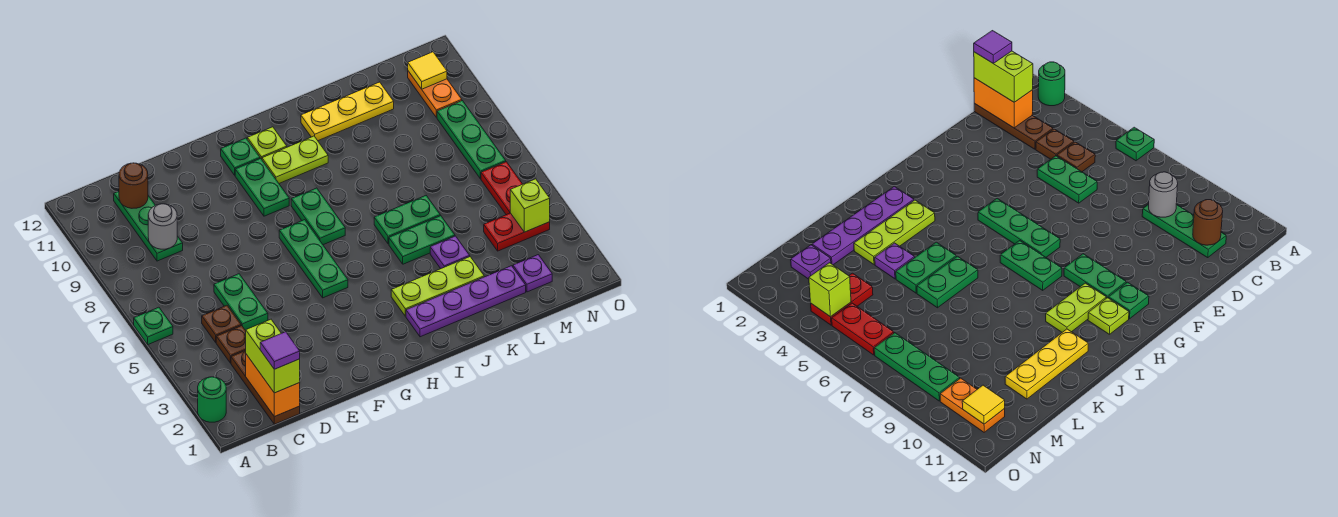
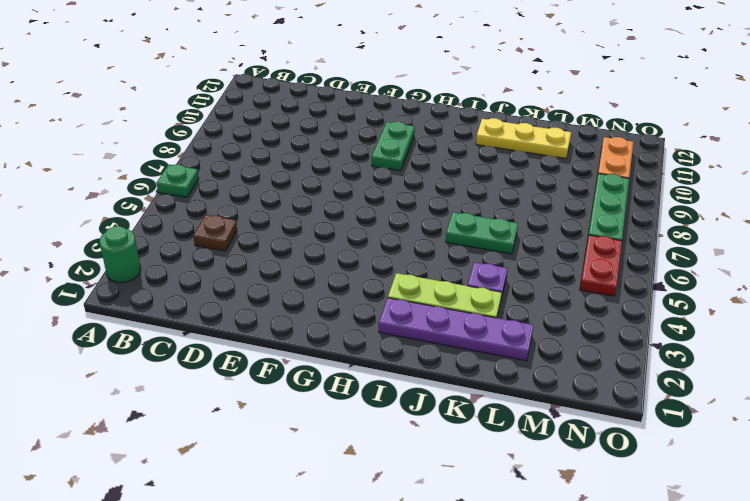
none -> brown plate C1:C3 level 1
none -> brown plate C5 level 1
none -> green plate C9:C11 level 1
none -> green plate D5:D6 level 1

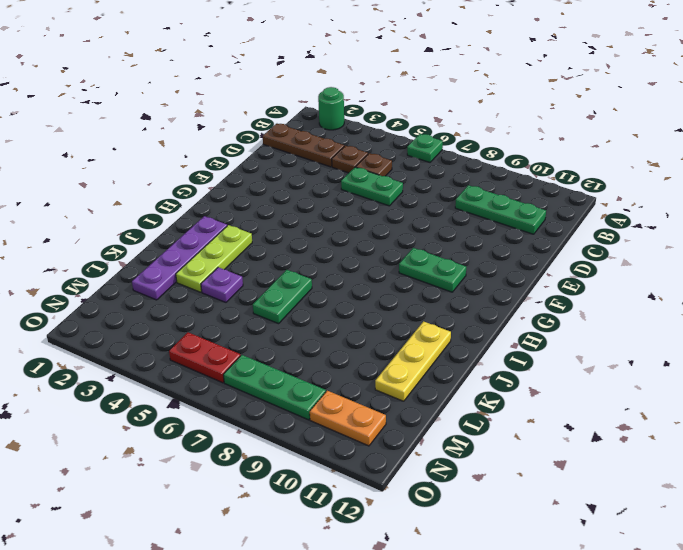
none -> green plate G5:G7 level 1
none -> green plate G11 level 1
none -> green plate H7:H8 level 1
none -> lime plate H10:I10 level 1

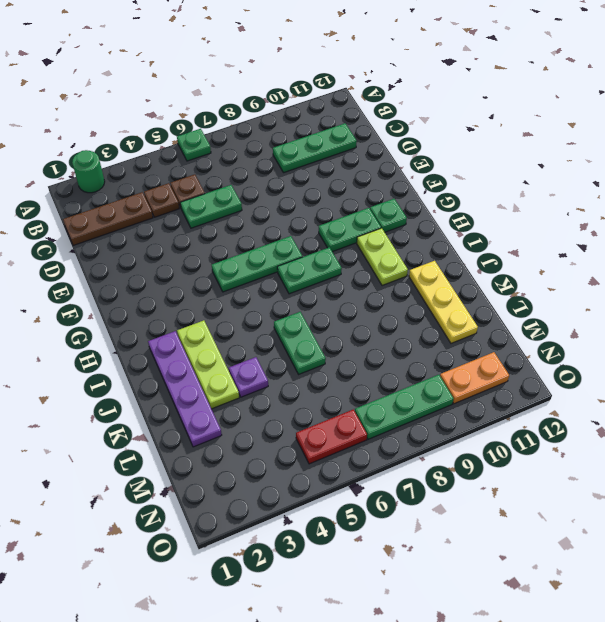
none -> lime plate H11 level 1
none -> green plate J5:K5 level 1
none -> purple plate M2 level 1
none -> red plate M4:N4 level 1

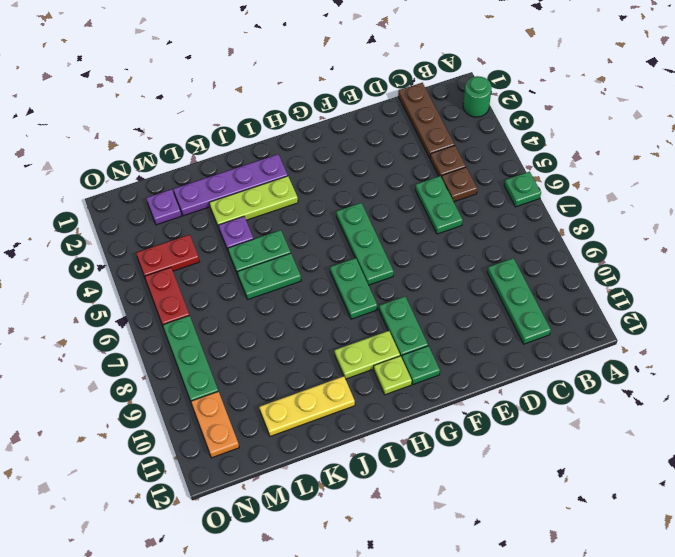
none -> orange brick C1:C2 level 2
none -> grey round brick C9 level 2
none -> brown round brick C11 level 2
none -> lime brick N4 level 2

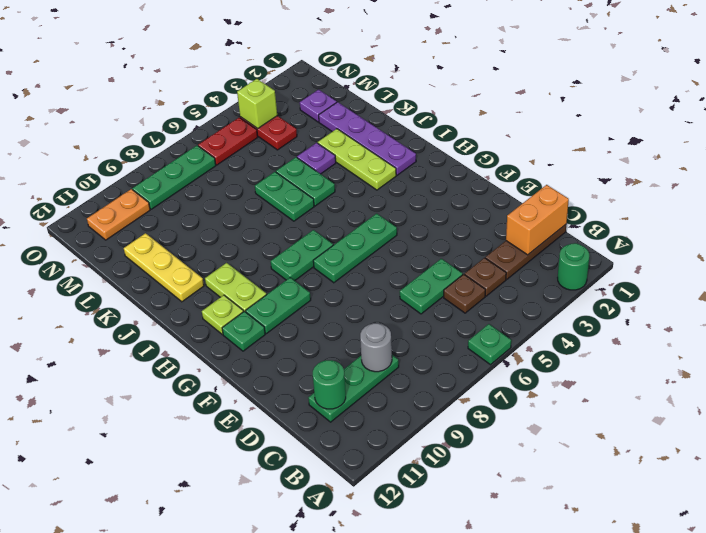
green round brick C11 level 2 -> brown round brick C11 level 2
none -> yellow tile N11 level 2
none -> lime brick C1:C2 level 3
none -> purple tile C1 level 4

